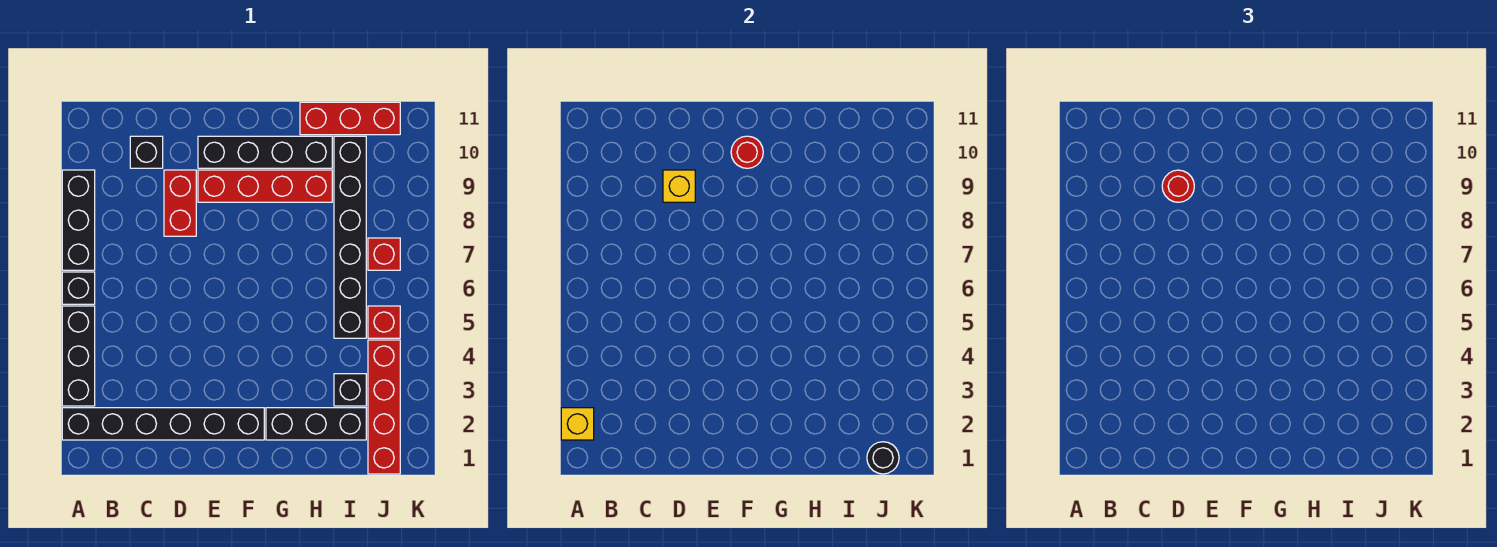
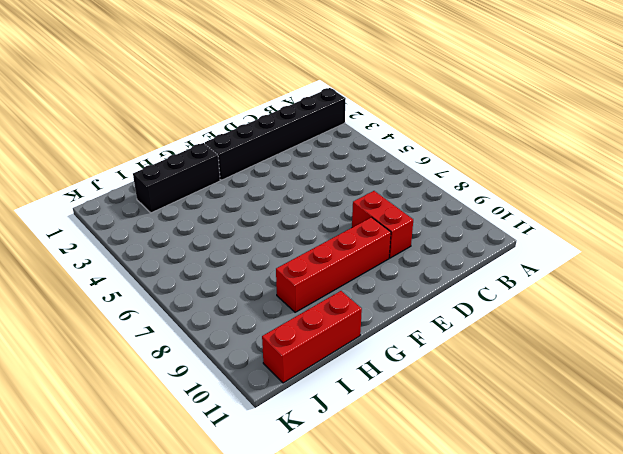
none -> black brick A3:A5 level 1
none -> black brick A6 level 1
none -> black brick A7:A9 level 1

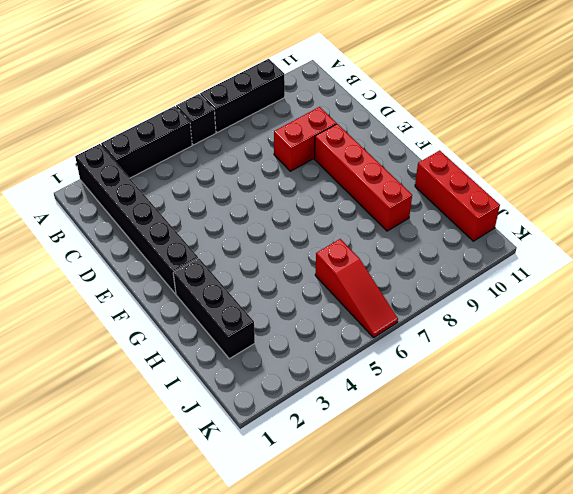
red slope I6:K6 level 1 top I -> black brick I5:I10 level 1
none -> black brick C10 level 1
none -> black brick E10:H10 level 1
none -> black brick I3 level 1

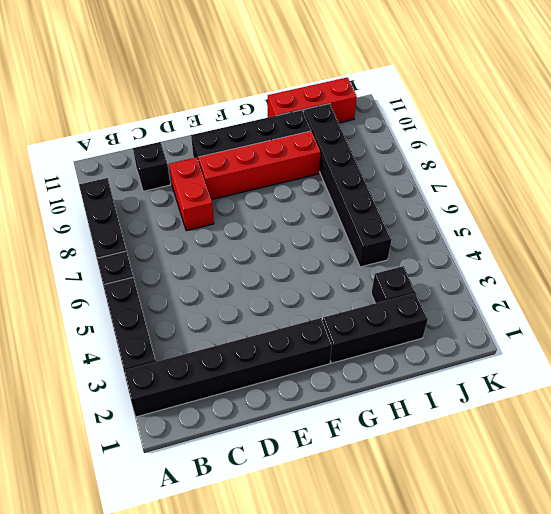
none -> red brick J1:J4 level 1
none -> red brick J5 level 1
none -> red brick J7 level 1

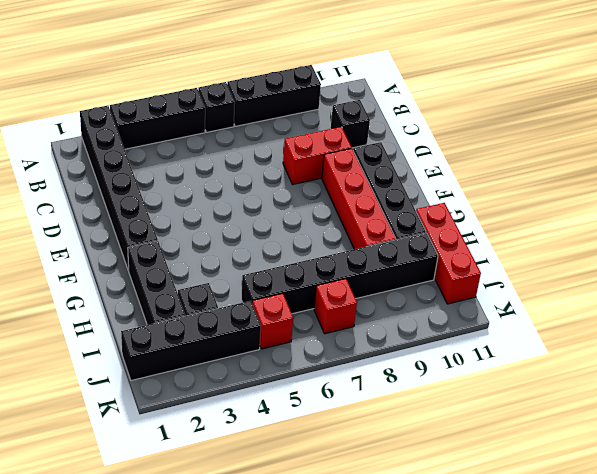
black brick J1:J4 level 1 -> red brick J1:J4 level 1
none -> yellow brick A2 level 2
none -> yellow brick D9 level 2
none -> red round brick F10 level 2

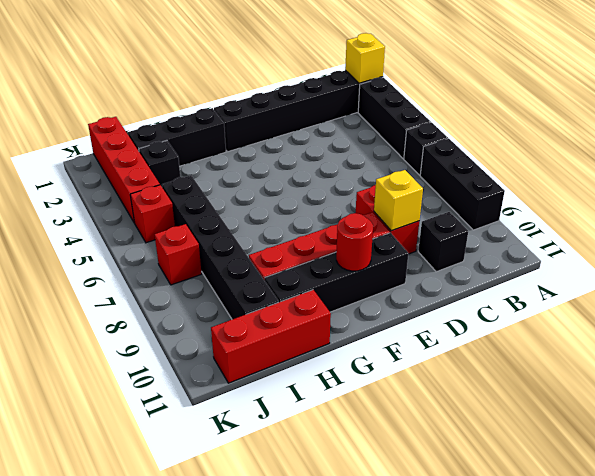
none -> black round brick J1 level 2
none -> red round brick D9 level 3

